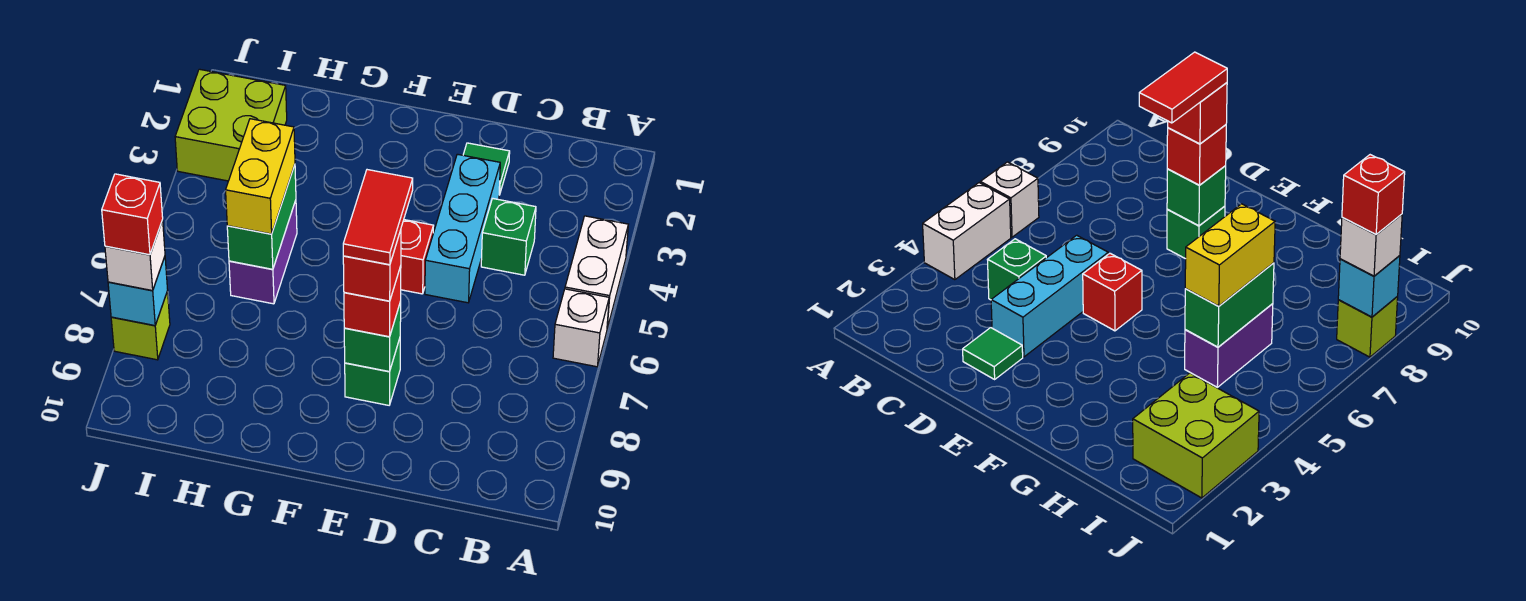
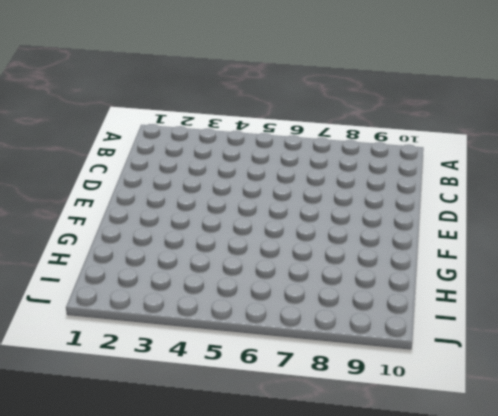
none -> white brick A4:A5 level 1
none -> white brick A6 level 1
none -> green brick C4 level 1

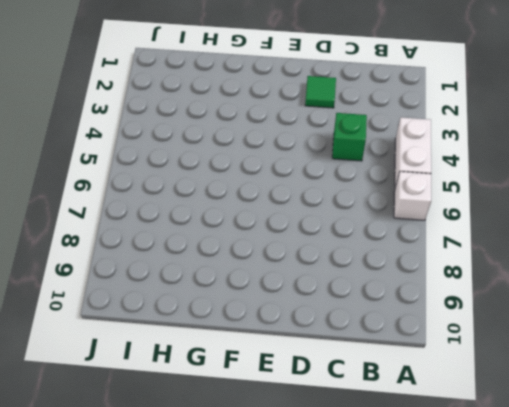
none -> cyan brick D3:D5 level 1
none -> red brick E5 level 1
none -> green brick E8 level 1

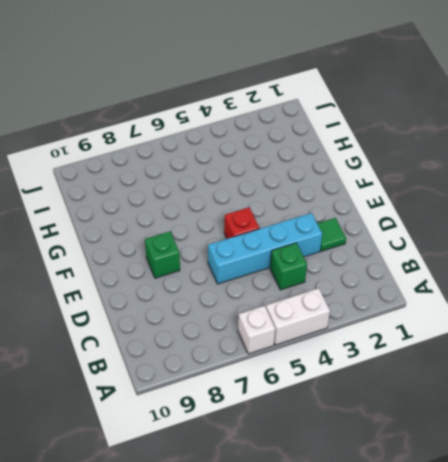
cyan brick D3:D6 level 1 -> cyan brick D3:D5 level 1
none -> purple brick H5:H6 level 1
none -> lime brick I2:J3 level 1
none -> lime brick J8 level 1

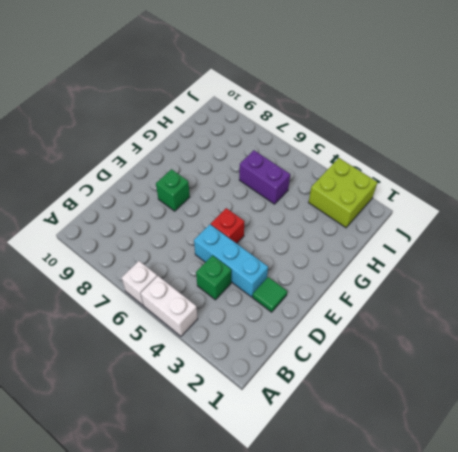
none -> lime brick J8 level 1
none -> green brick E8 level 2
none -> green brick H5:H6 level 2

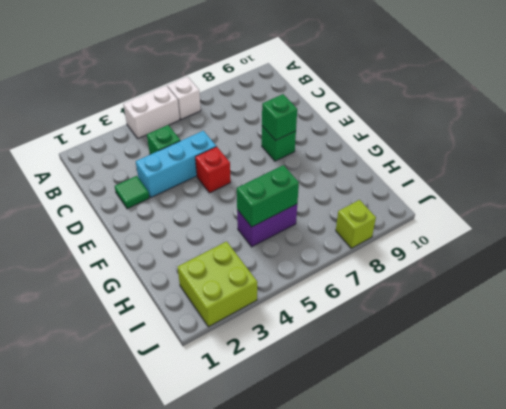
none -> cyan brick J8 level 2
none -> red brick E8 level 3
none -> yellow brick H5:H6 level 3

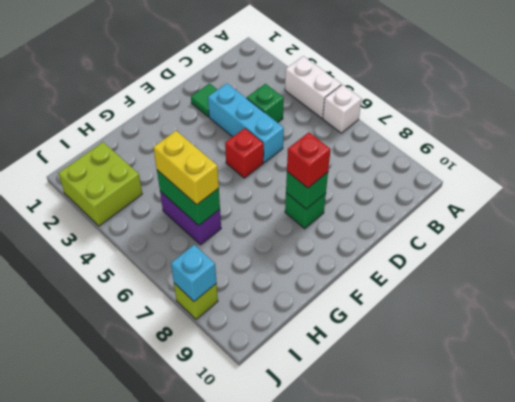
none -> white brick J8 level 3
none -> red brick E8 level 4
none -> red brick J8 level 4

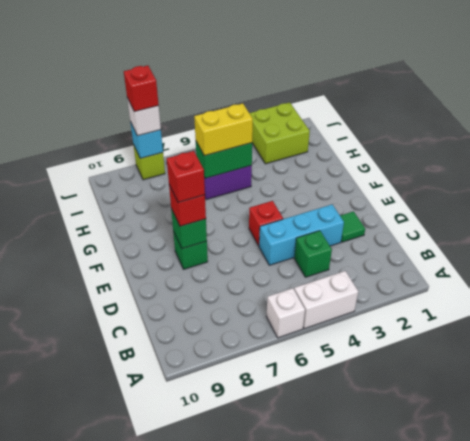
none -> red tile E7:E8 level 5

